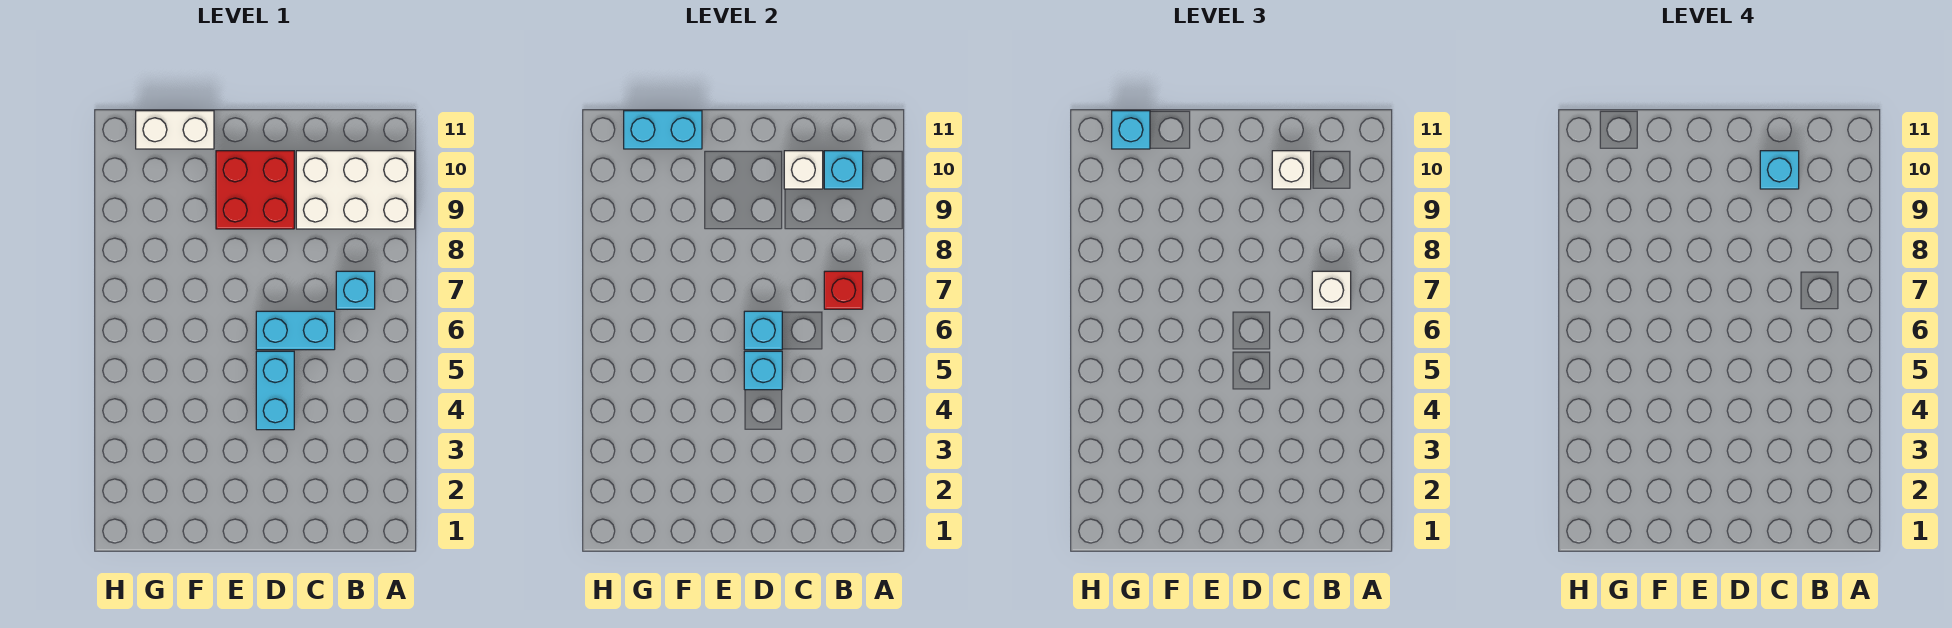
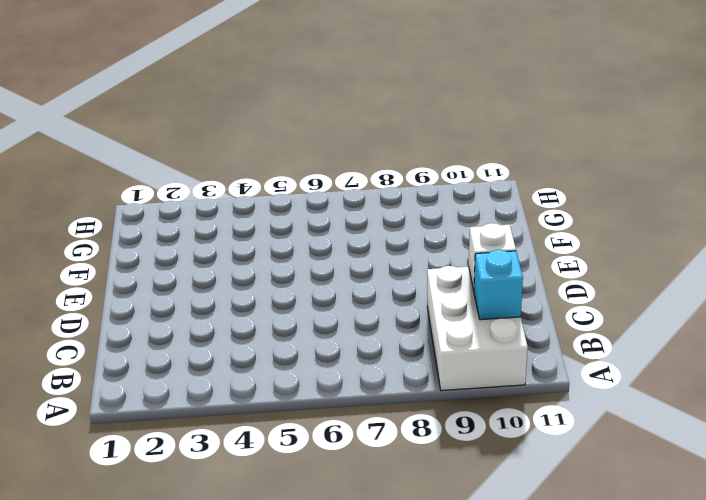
none -> cyan brick B7 level 1
none -> cyan brick C6:D6 level 1
none -> cyan brick D4:D5 level 1

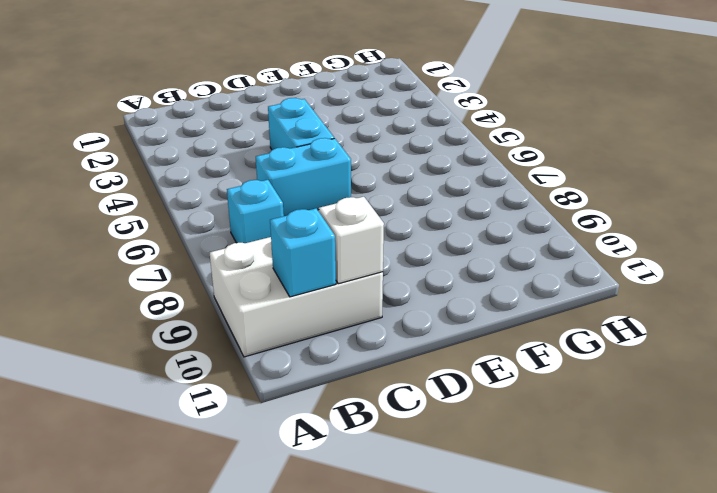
none -> red brick D9:E10 level 1
none -> white brick F11:G11 level 1
none -> red brick B7 level 2

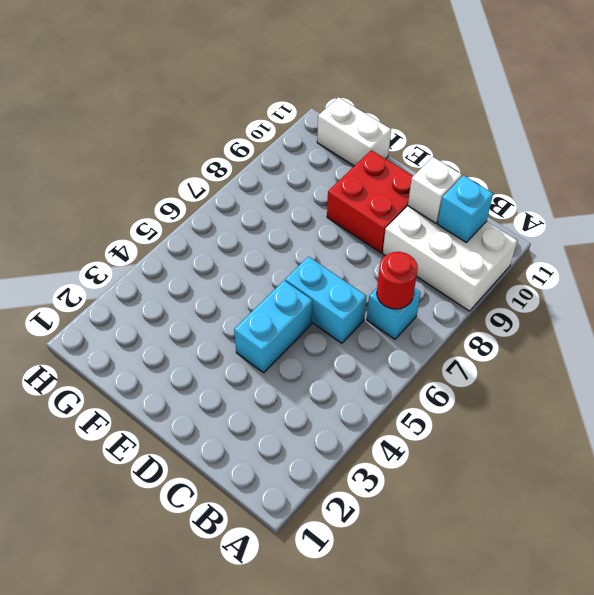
red round brick B7 level 2 -> red brick B7 level 2
none -> cyan brick D5 level 2
none -> cyan brick D6 level 2
none -> cyan brick F11:G11 level 2

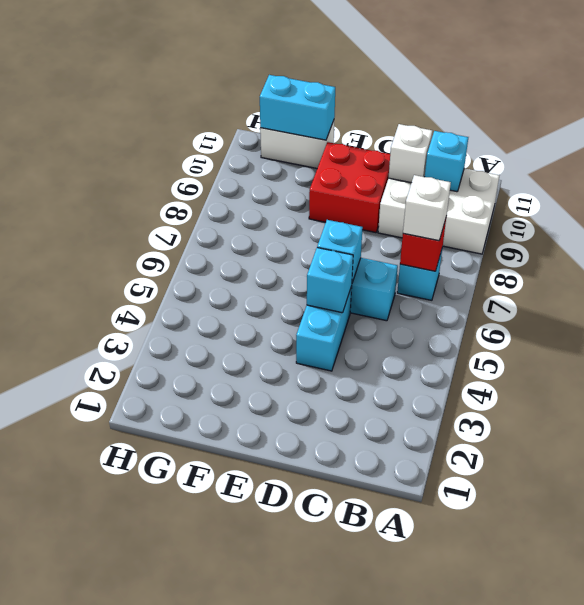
none -> white brick C10 level 3
none -> cyan brick G11 level 3
none -> cyan brick C10 level 4

